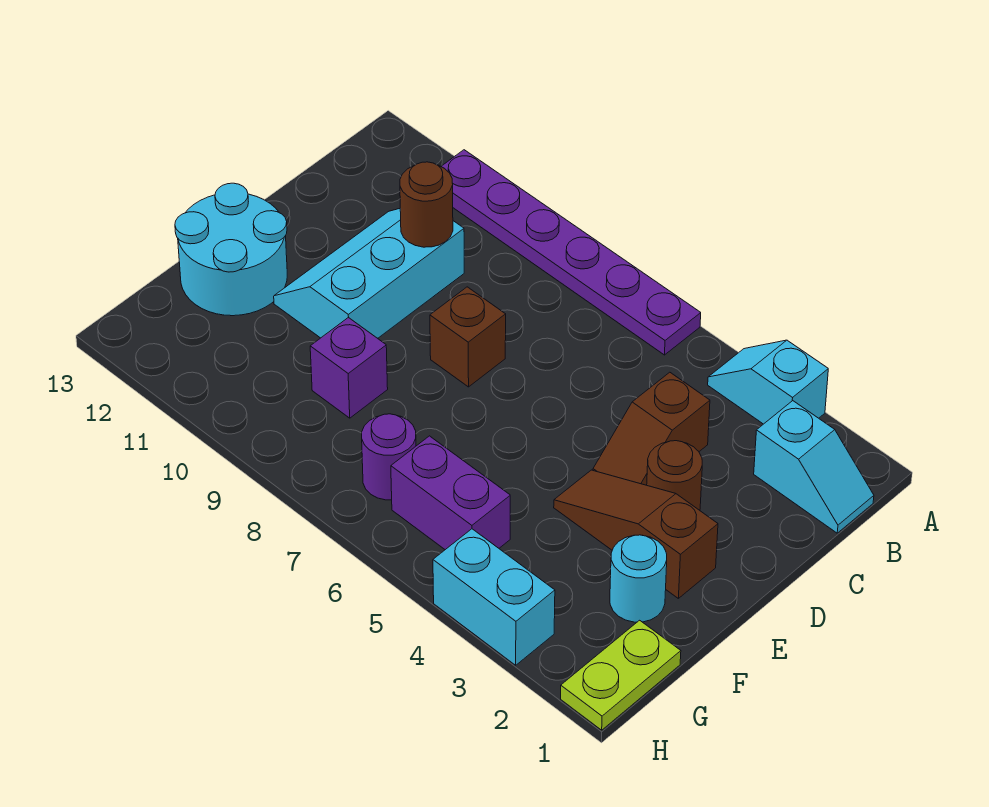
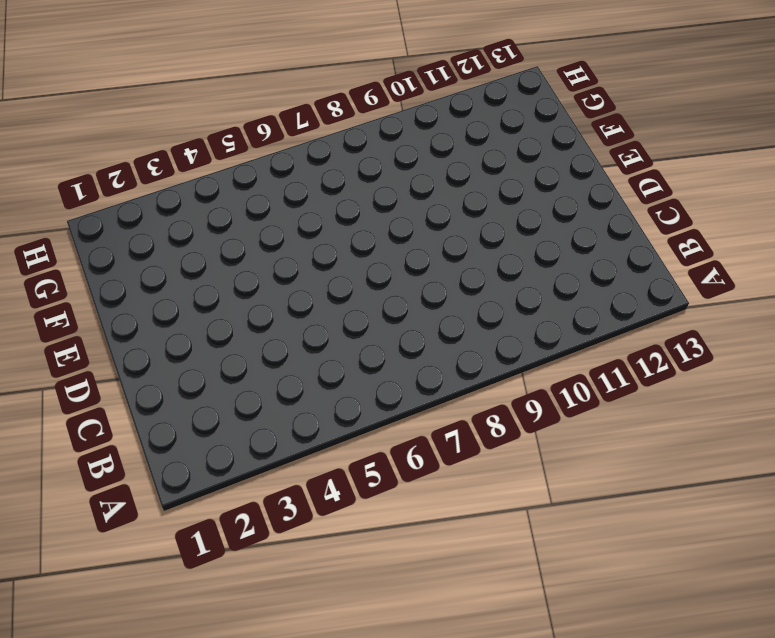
none -> cyan slope A3:A4 level 1 top 3
none -> purple plate A6:A11 level 1
none -> cyan slope B1:B2 level 1 top 2

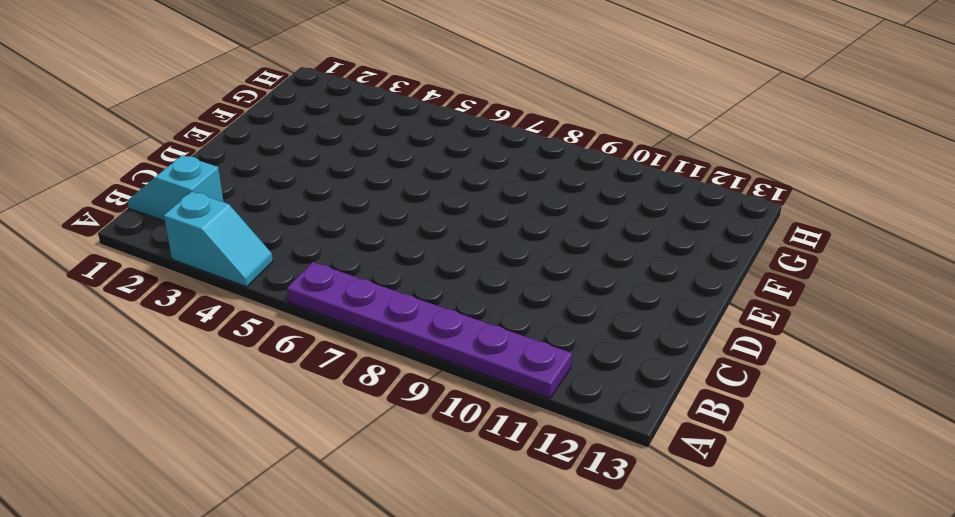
none -> brown slope C4:D4 level 1 top C
none -> cyan slope C10:E11 level 1 top 10
none -> brown round brick D3 level 1

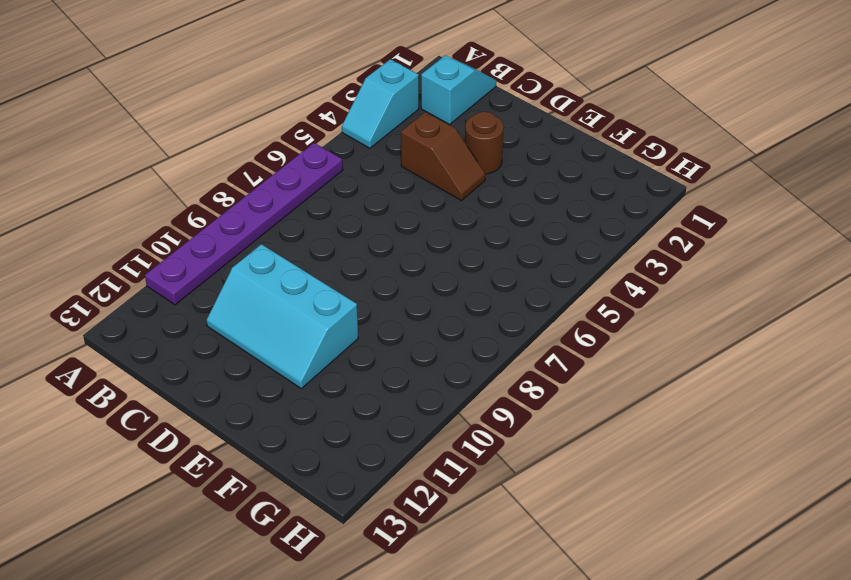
none -> brown brick D8 level 1
none -> brown slope E2:E4 level 1 top 2
none -> cyan round brick E12:F13 level 1

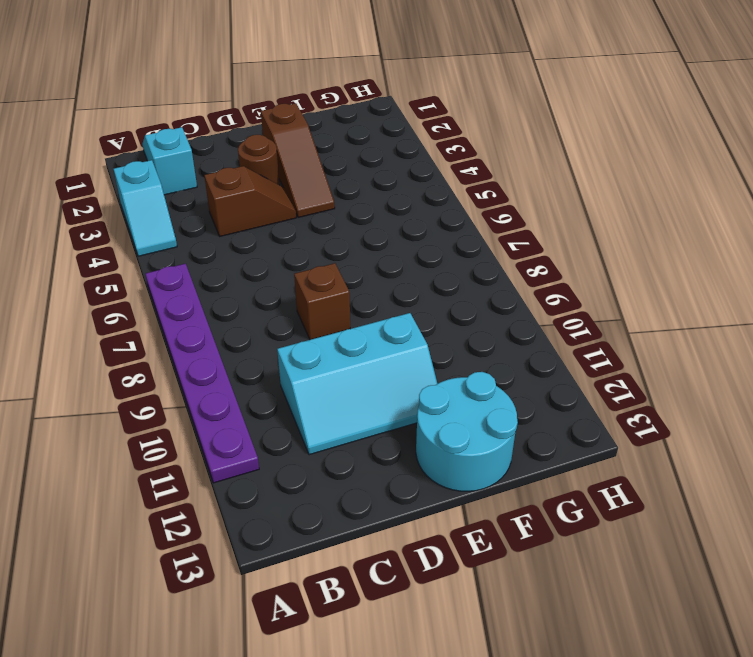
none -> cyan round brick F2 level 1
none -> purple brick F9 level 1
none -> lime plate G1:H1 level 1

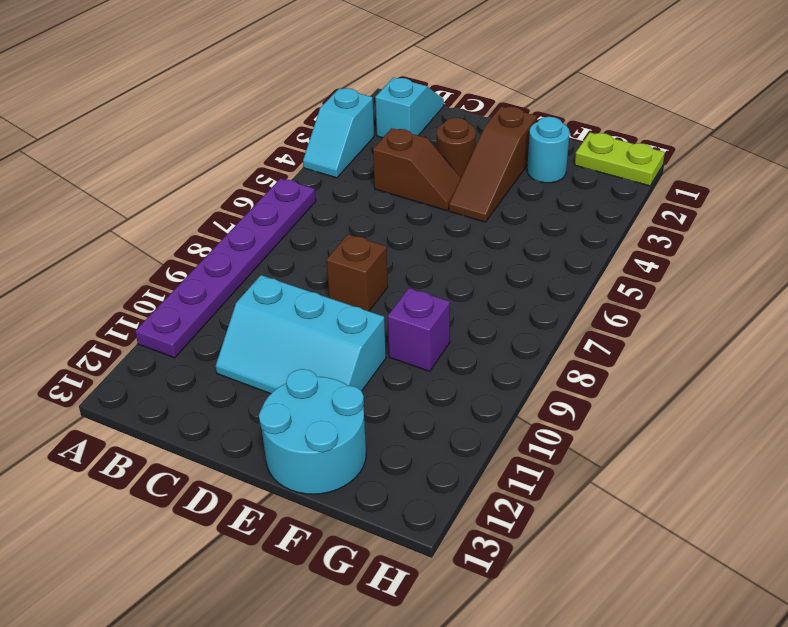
none -> purple brick G5:G6 level 1
none -> purple round brick G7 level 1
none -> cyan brick H3:H4 level 1

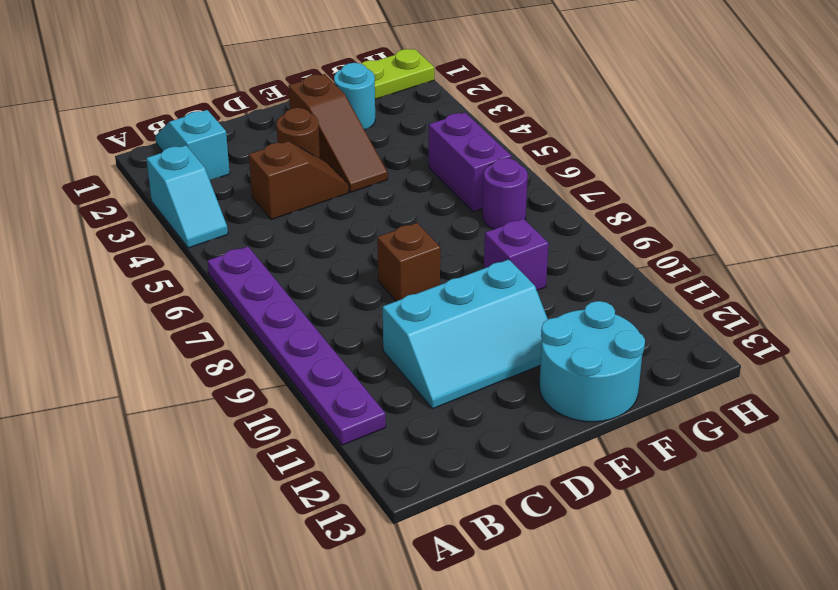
none -> cyan brick H3:H4 level 1
none -> brown round brick C10 level 2

